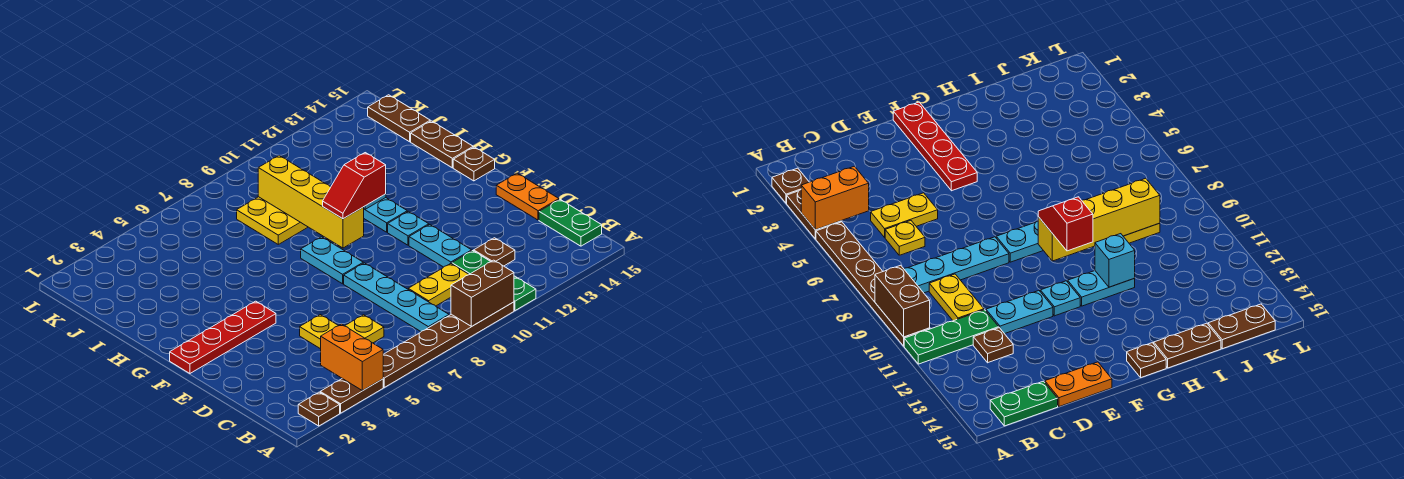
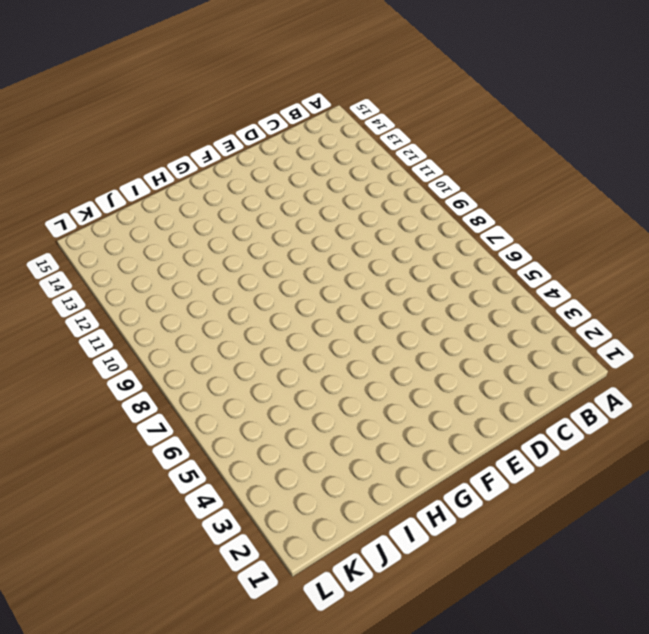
none -> brown plate A2 level 1
none -> brown plate A3:A4 level 1
none -> brown plate A5:A10 level 1

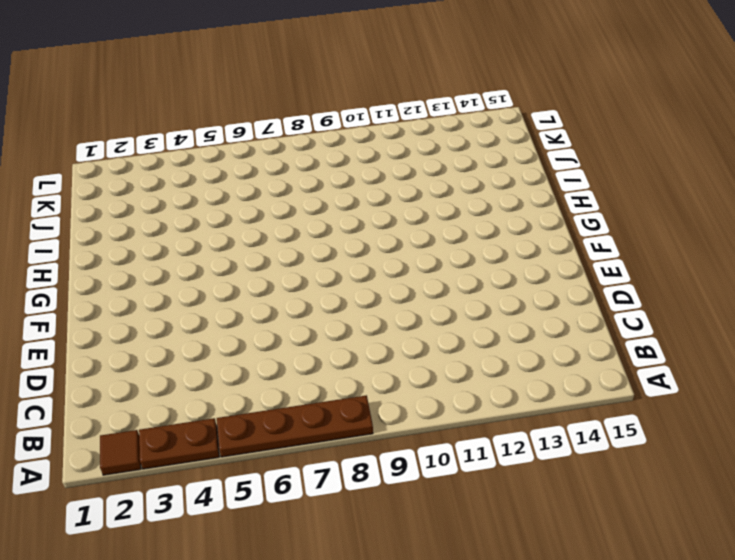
brown tile A2 level 1 -> brown plate A2 level 1
brown plate A5:A8 level 1 -> brown plate A5:A10 level 1
none -> green plate A11:C11 level 1
none -> cyan plate B8:E8 level 1
none -> green plate B15:C15 level 1

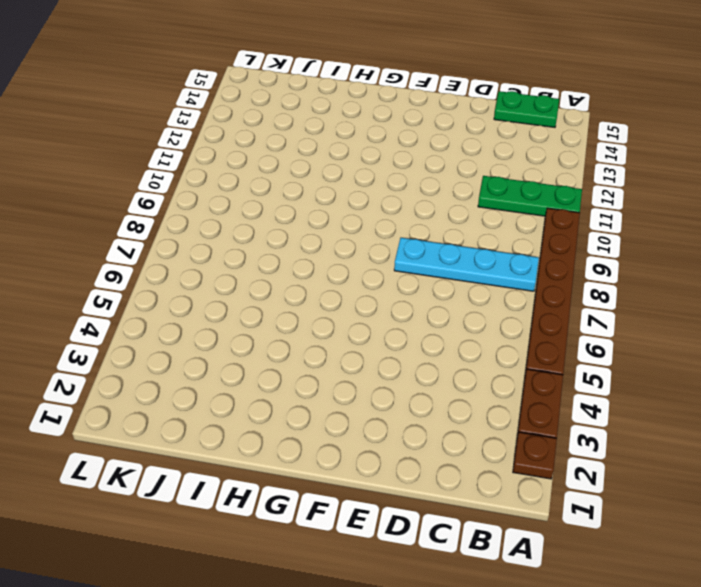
none -> yellow plate C5:D5 level 1
none -> yellow plate C6 level 1
none -> yellow plate C9:C10 level 1

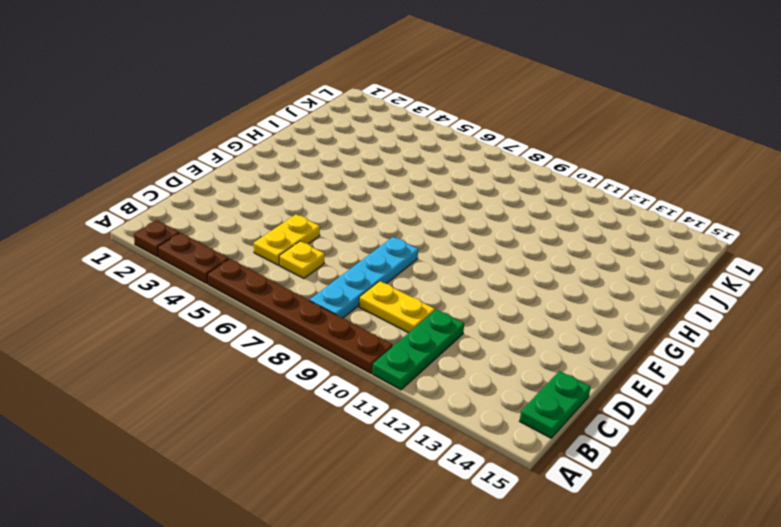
none -> brown plate C12 level 1
none -> cyan plate D11:E11 level 1
none -> orange plate D15:E15 level 1

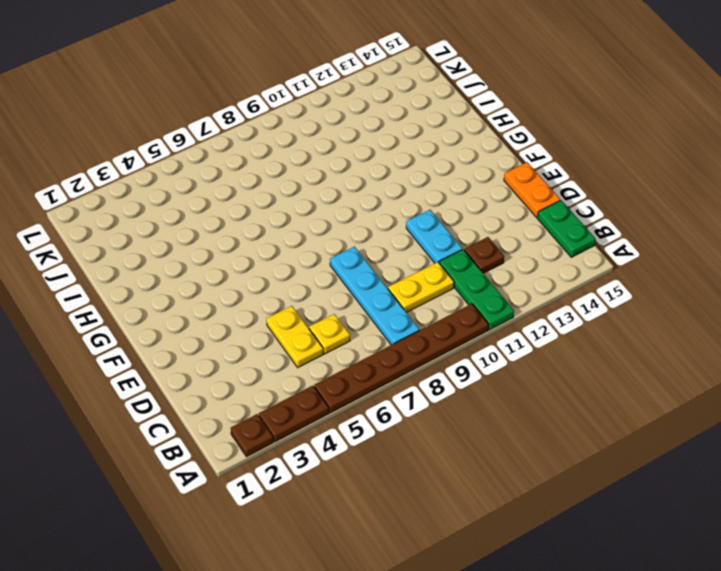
none -> red plate F1:F4 level 1
none -> cyan plate F8:G8 level 1
none -> cyan plate F11 level 1

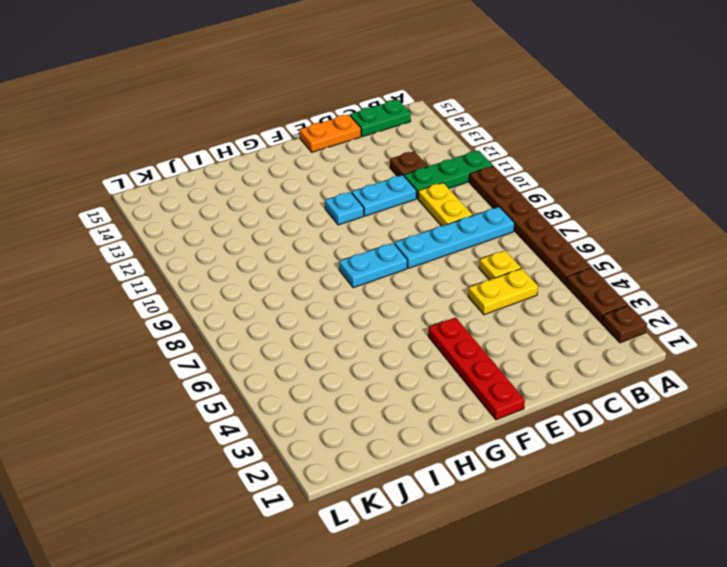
none -> cyan plate G11:H11 level 1
none -> brown plate G15 level 1
none -> brown plate H15:I15 level 1

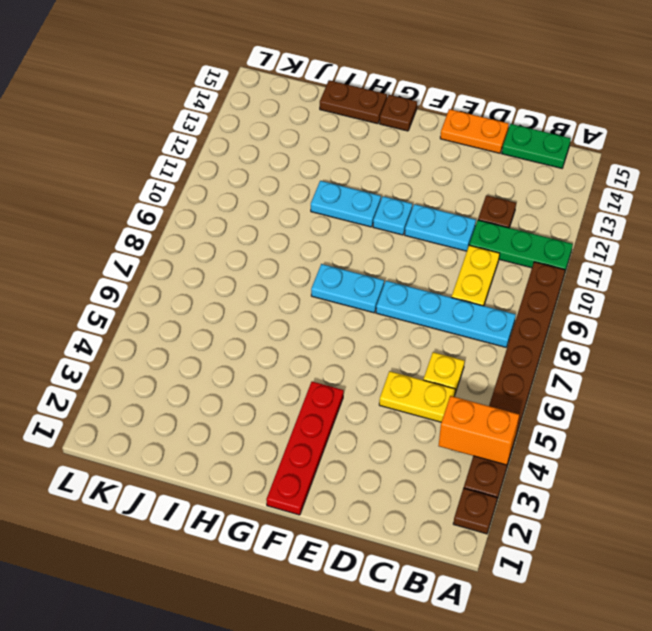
none -> yellow plate I8:J9 level 1
none -> brown plate J15:K15 level 1
none -> brown brick A9:A10 level 2

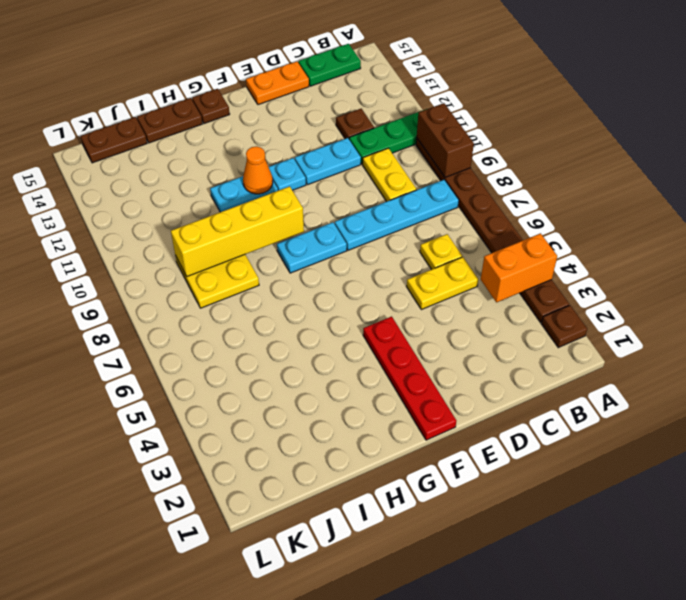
orange cone G11 level 2 -> none
none -> cyan brick H11 level 2
none -> red slope G9:G10 level 3 top 10

